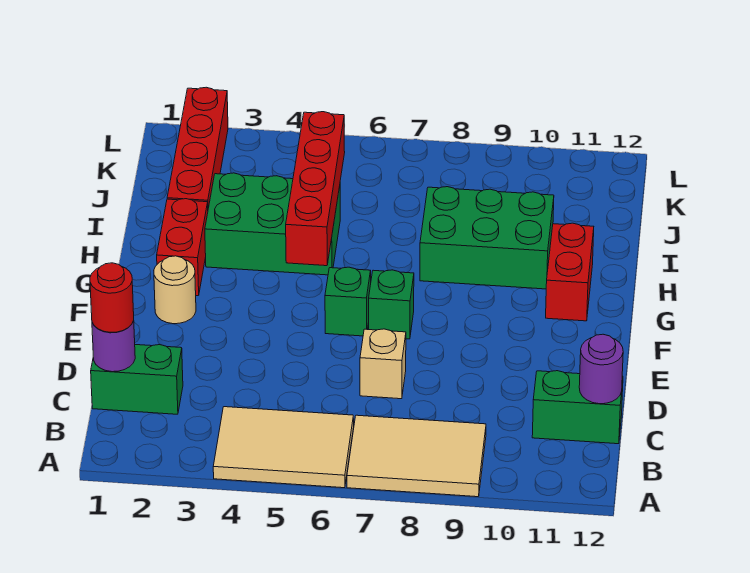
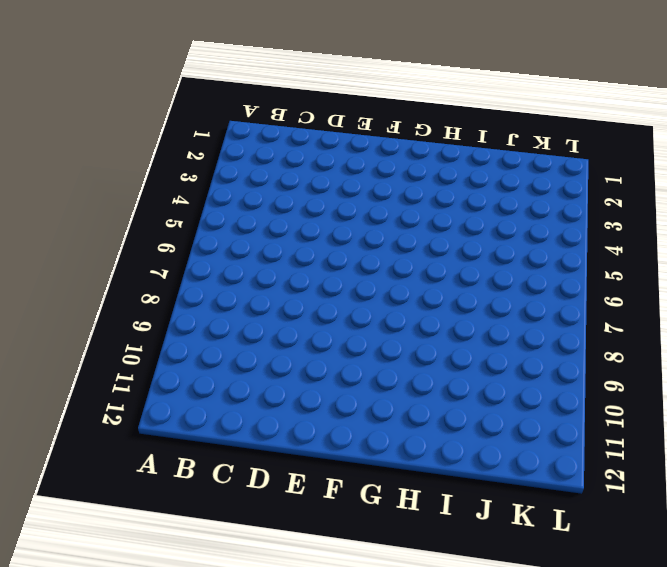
none -> tan tile A4:B6 level 1
none -> tan tile A7:B9 level 1
none -> green brick C1:C2 level 1

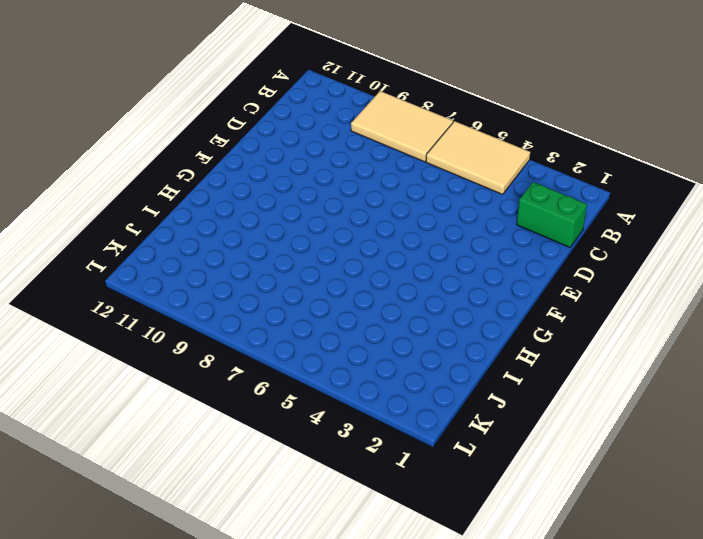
none -> green brick C11:C12 level 1
none -> tan brick D7 level 1
none -> tan round brick F2 level 1

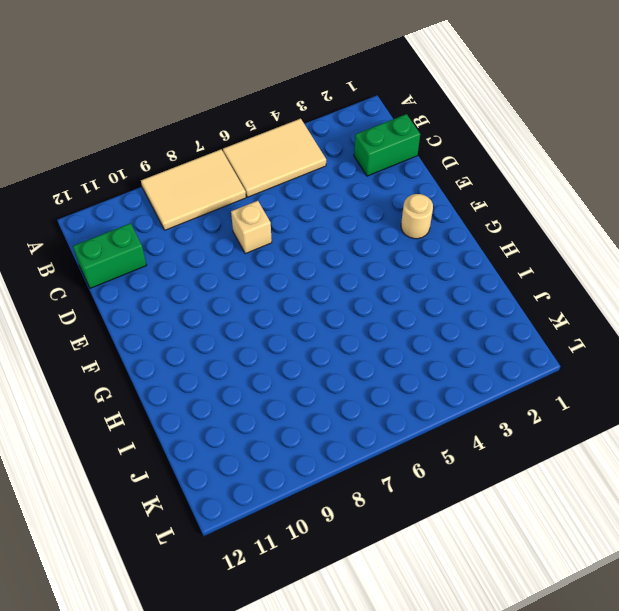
none -> green brick F6 level 1
none -> green brick F7 level 1
none -> red brick G2:H2 level 1

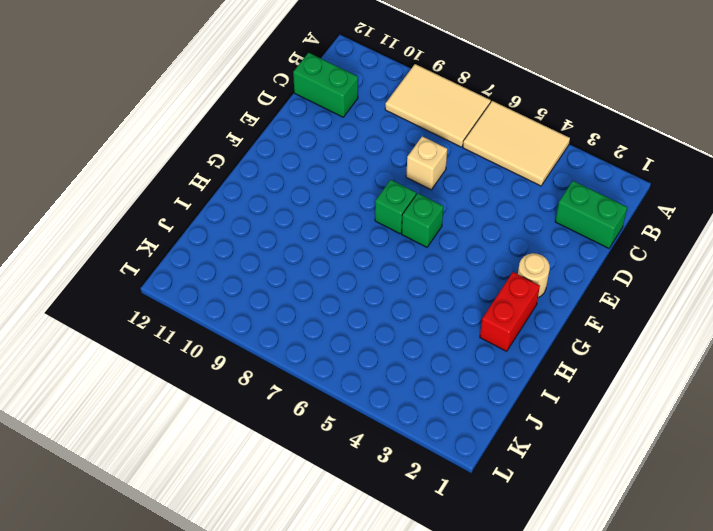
none -> red brick G11:H11 level 1
none -> green brick H3:I5 level 1
none -> green brick H8:I10 level 1

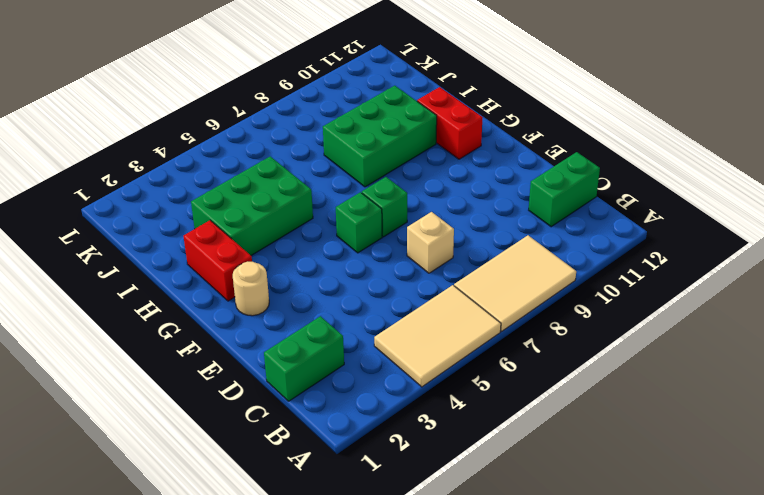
none -> red brick I2:L2 level 1
none -> purple round brick C1 level 2
none -> purple round brick C12 level 2

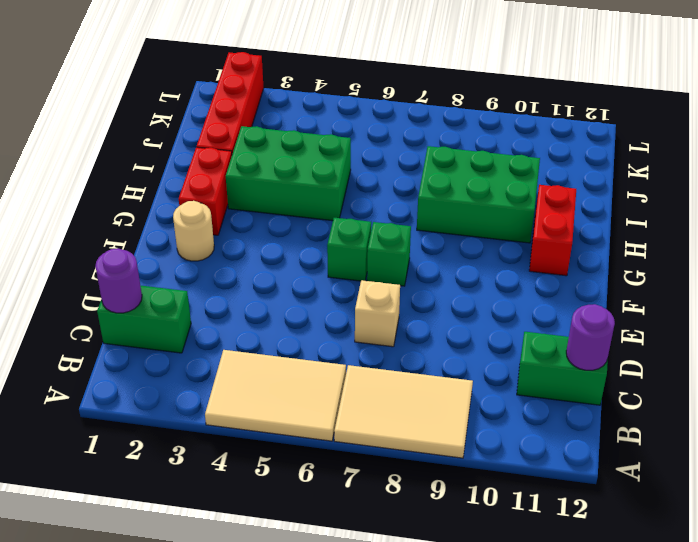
none -> red brick G5:J5 level 2
none -> red round brick C1 level 3

